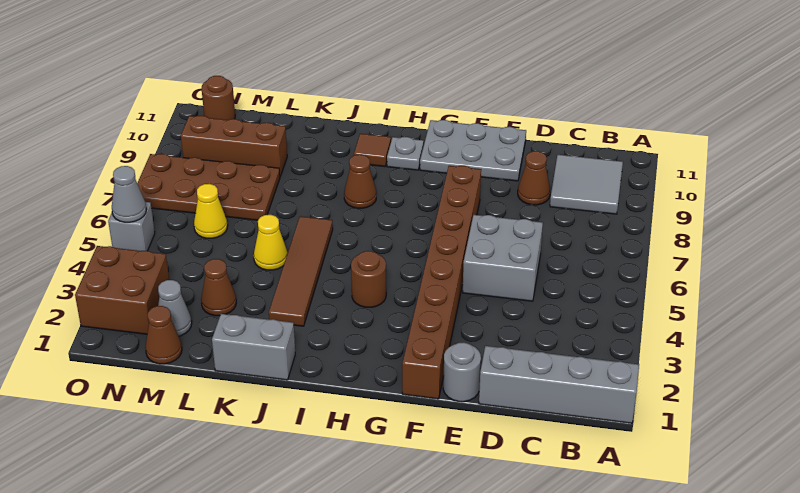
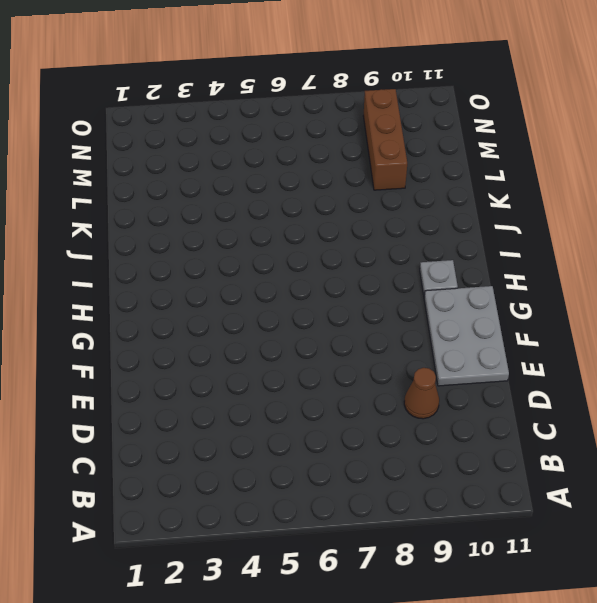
none -> grey brick A1:D1 level 1
none -> grey tile B9:C10 level 1
none -> grey brick D5:E6 level 1

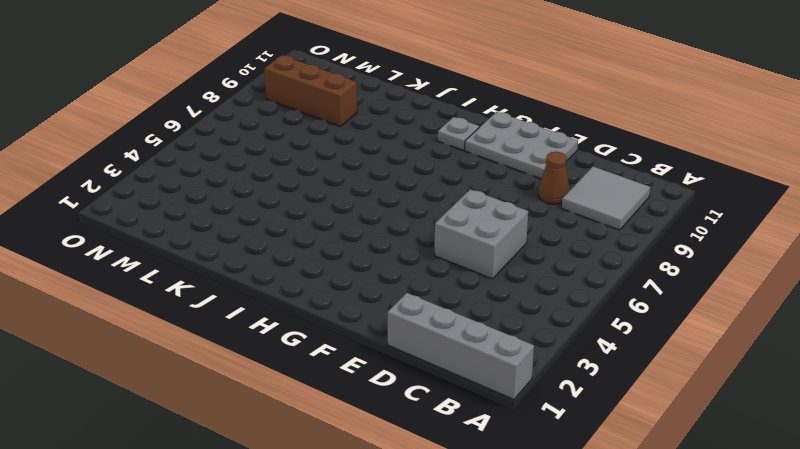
none -> grey round brick E1 level 1
none -> brown brick F1:F8 level 1
none -> brown round brick H4 level 1

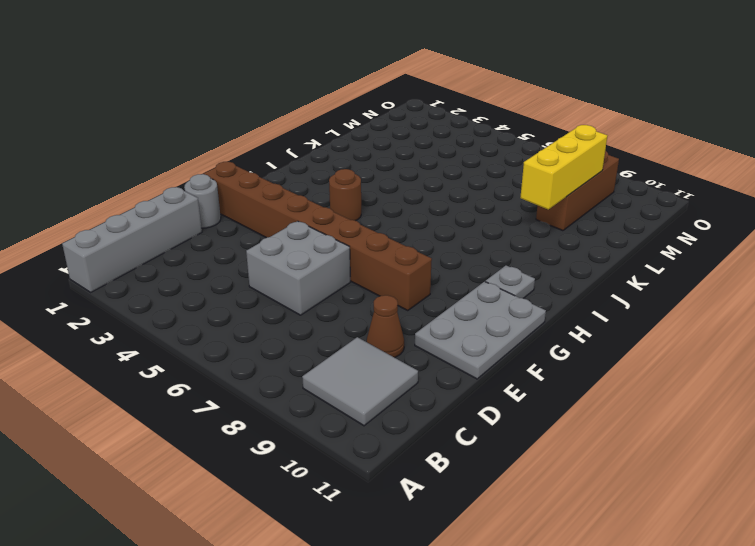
yellow brick K9:M9 level 2 -> none
none -> brown cone I8 level 1
none -> brown tile I10 level 1
none -> grey brick J1:K1 level 1

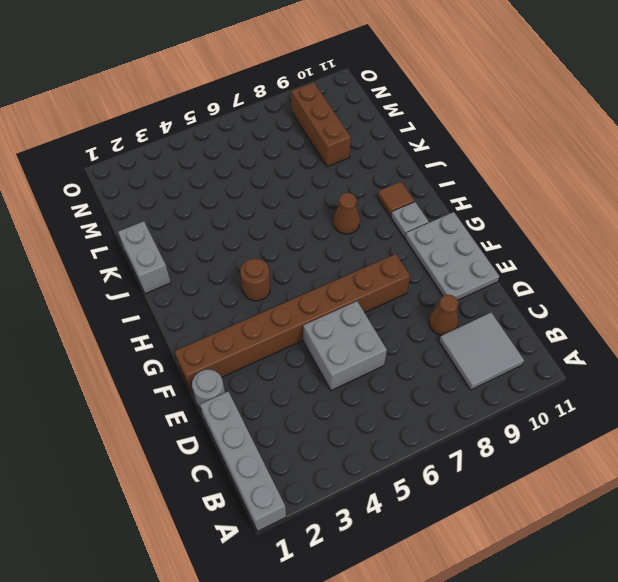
none -> brown tile J3:J6 level 1
none -> yellow cone K5 level 1
none -> brown cone L3 level 1

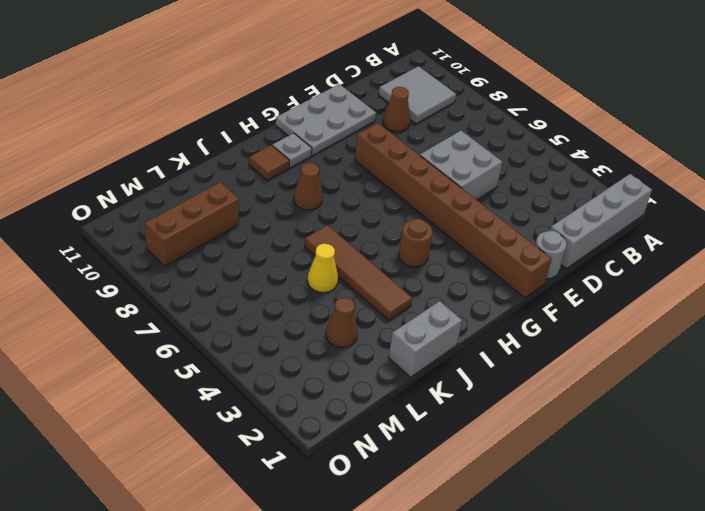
none -> brown plate L7:O8 level 1
none -> brown cone M1 level 1
none -> grey cone M2 level 1

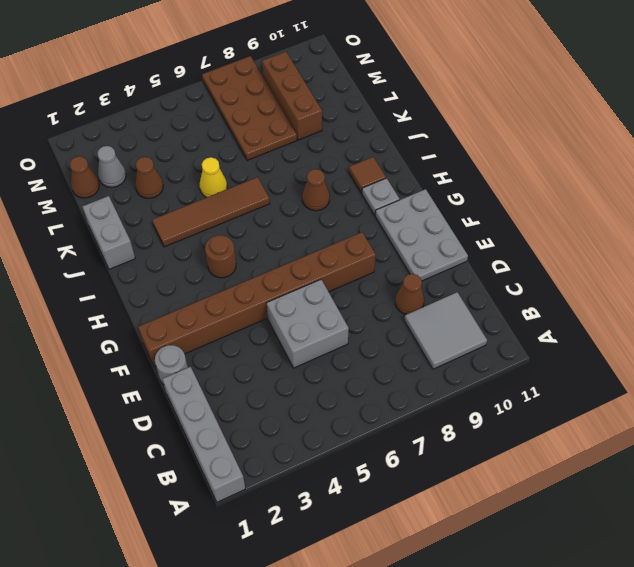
none -> yellow cone M6 level 1
none -> brown brick N2:O3 level 1
none -> brown round brick N11 level 1

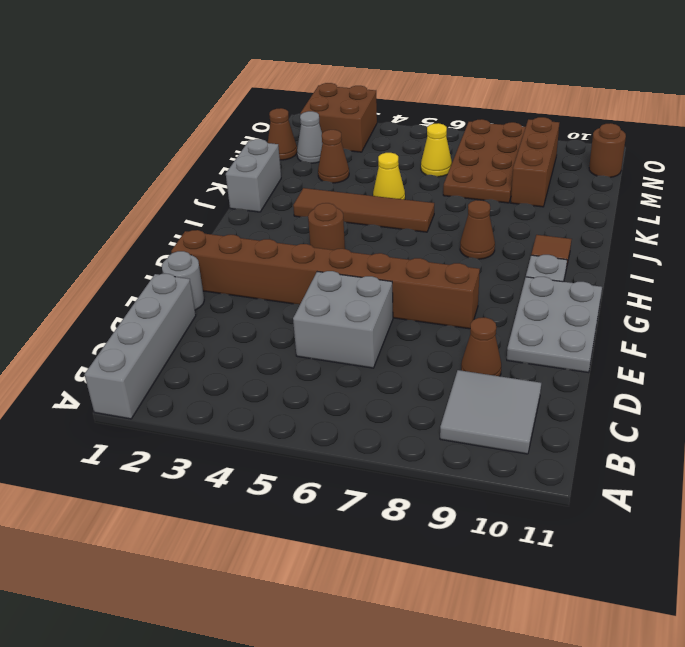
none -> grey brick O5 level 1
none -> grey cone O5 level 2

